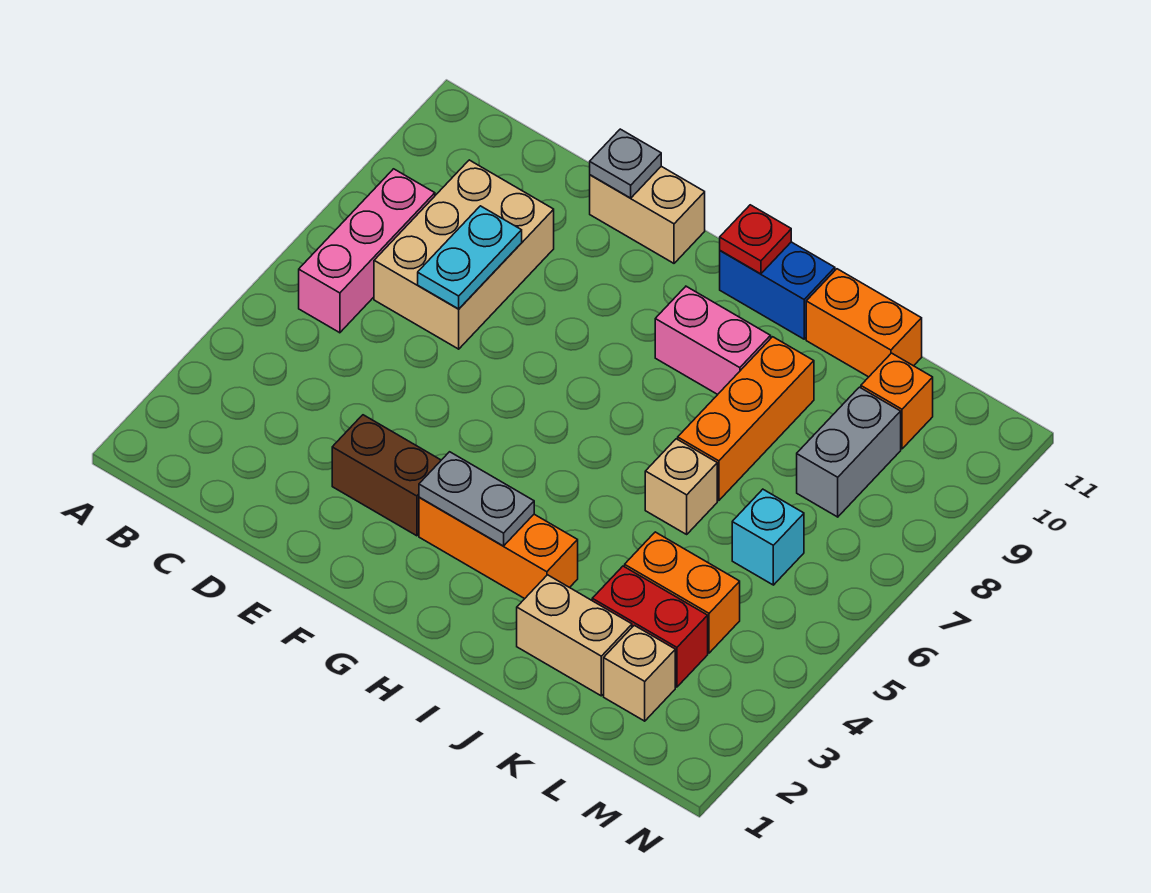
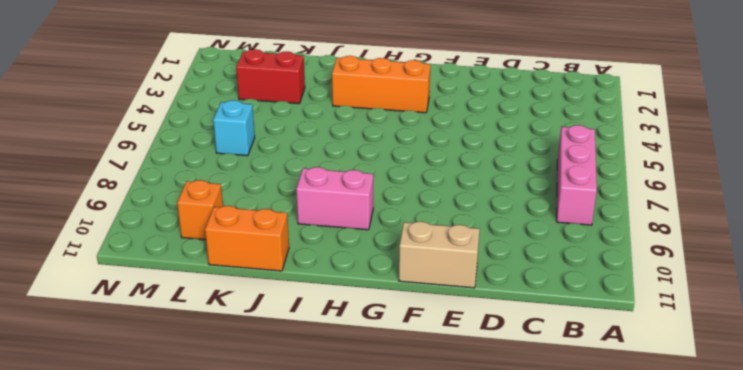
none -> tan brick C7:D9 level 1
none -> brown brick E3:F3 level 1
none -> blue brick H11:I11 level 1

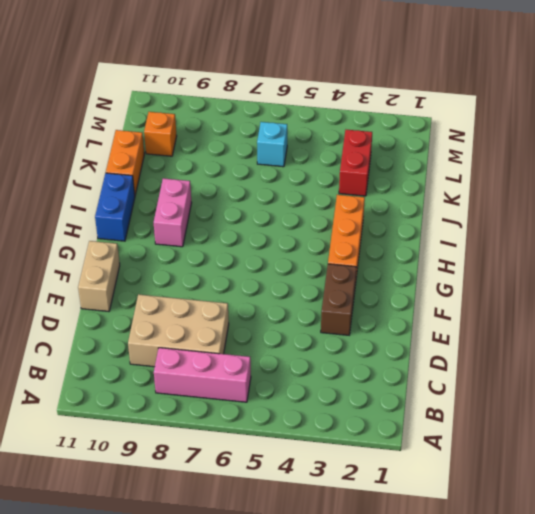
none -> tan brick J2:K2 level 1
none -> tan brick J6 level 1
none -> orange brick J7:J9 level 1

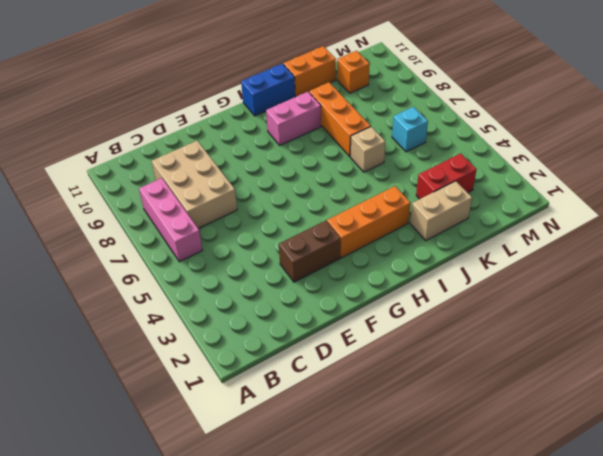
none -> tan brick E11:F11 level 1
none -> orange brick K4:L4 level 1
none -> tan brick L2 level 1

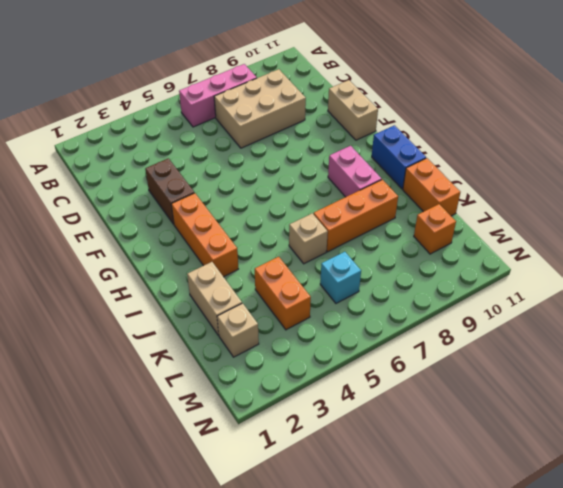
none -> red brick K3:L3 level 1
none -> grey brick L8:L9 level 1
none -> cyan plate D7:D8 level 2

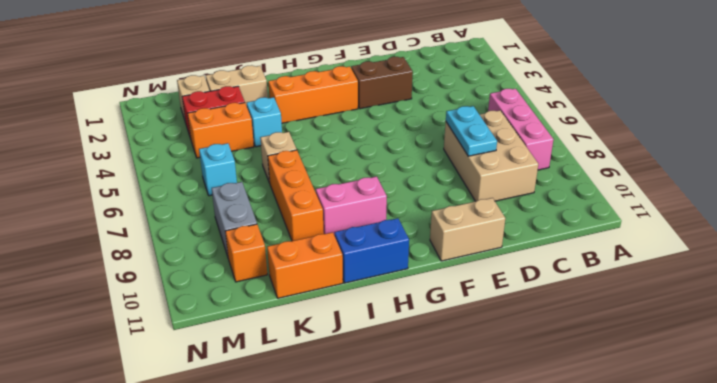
cyan brick J4 level 1 -> none
none -> grey plate E11 level 2
none -> grey plate G3:H3 level 2
none -> red plate H11 level 2

